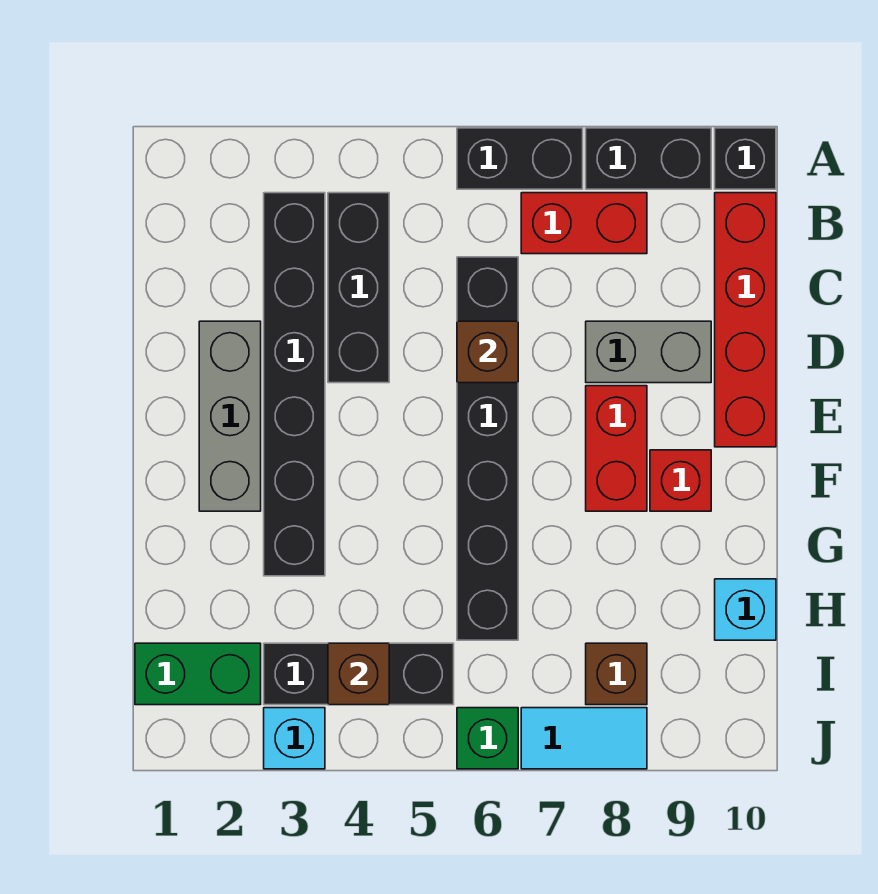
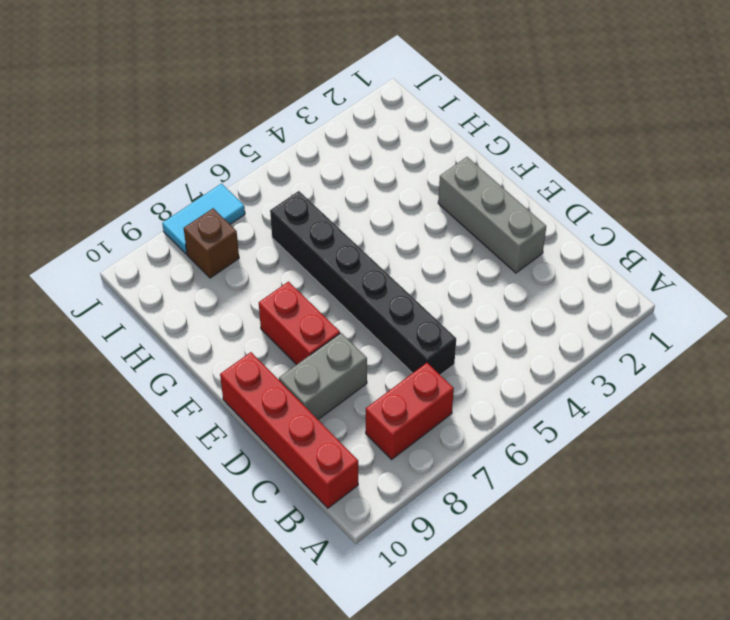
none -> black brick A6:A7 level 1
none -> black brick A8:A9 level 1
none -> black brick A10 level 1

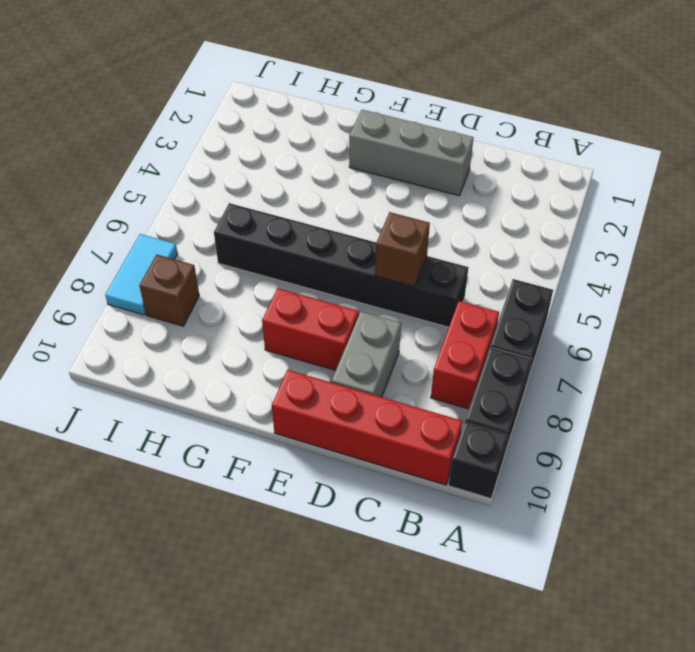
none -> black brick B3:G3 level 1
none -> black brick B4:D4 level 1
none -> red brick F9 level 1

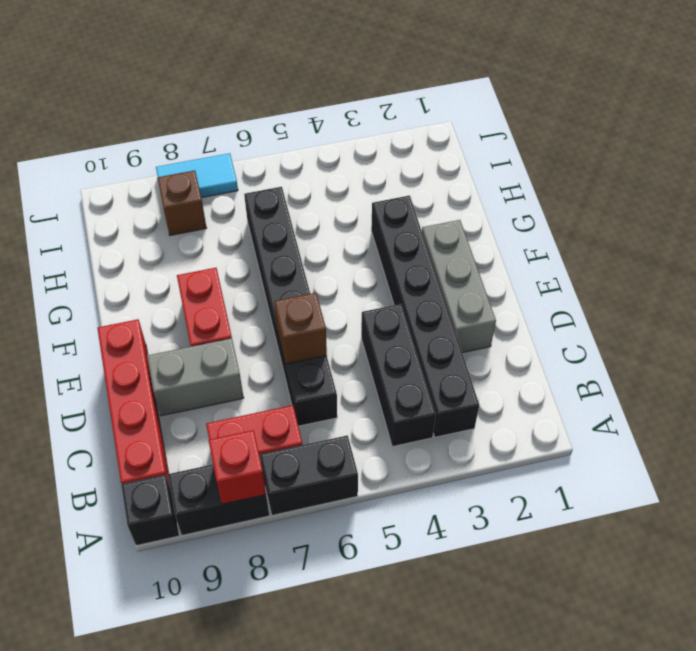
red brick A8 level 2 -> red brick F9 level 1
none -> cyan brick H10 level 1
none -> green brick I1:I2 level 1
none -> black brick I3:I5 level 1

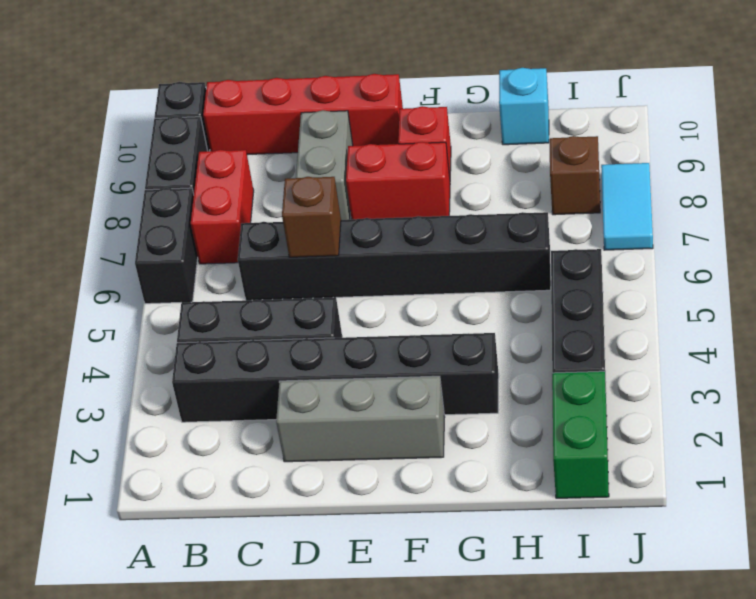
none -> cyan brick J3 level 1
none -> green brick J6 level 1
none -> brown brick I4 level 2

